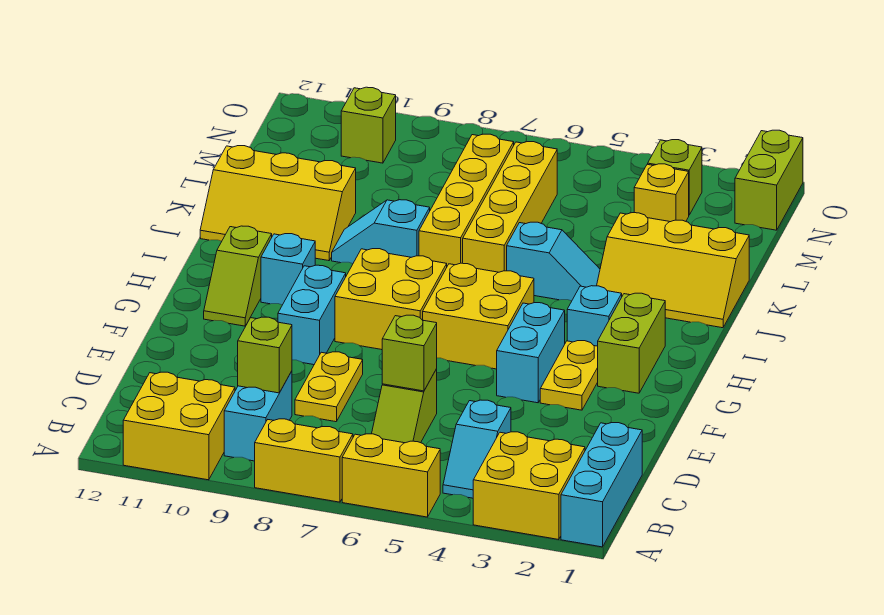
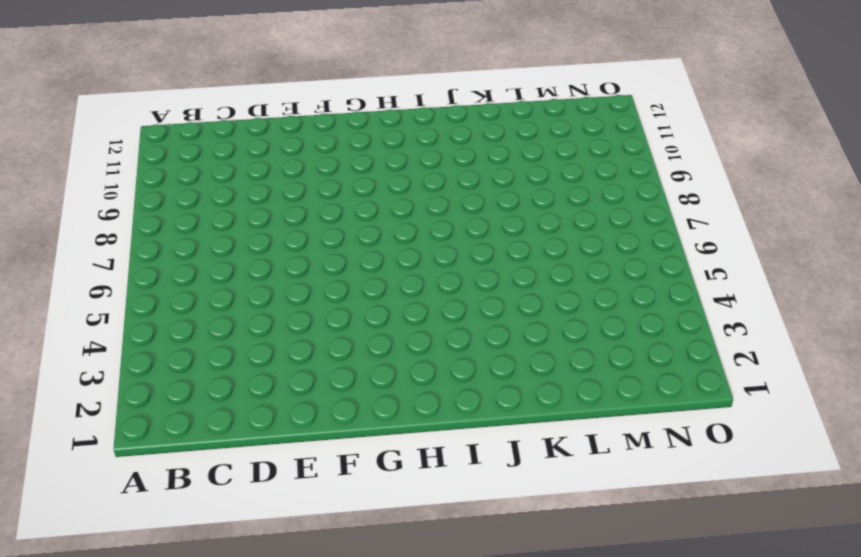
none -> cyan brick A1:C1 level 1
none -> yellow brick A2:B3 level 1
none -> yellow brick A5:A6 level 1
none -> yellow brick A7:A8 level 1

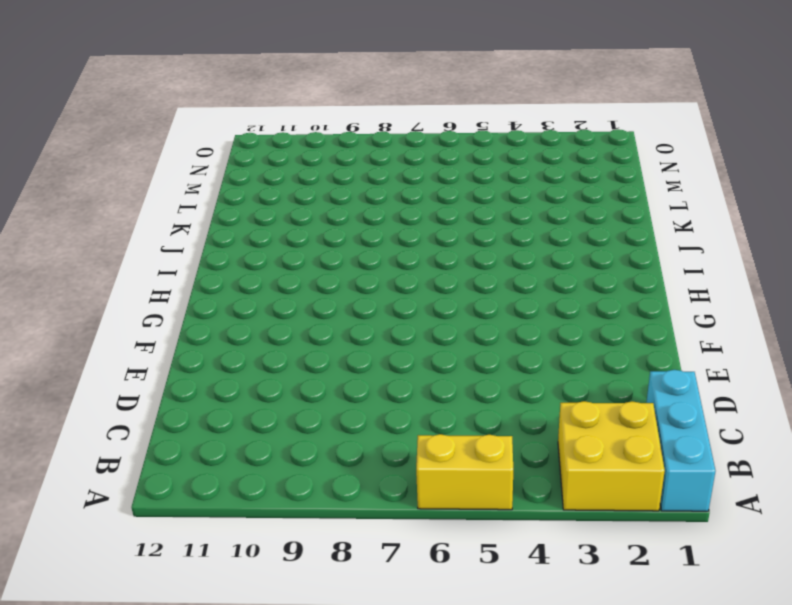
none -> yellow brick A7:A8 level 1
none -> yellow brick A10:B11 level 1
none -> cyan slope B4:C4 level 1 top C
none -> cyan brick B9:C9 level 1

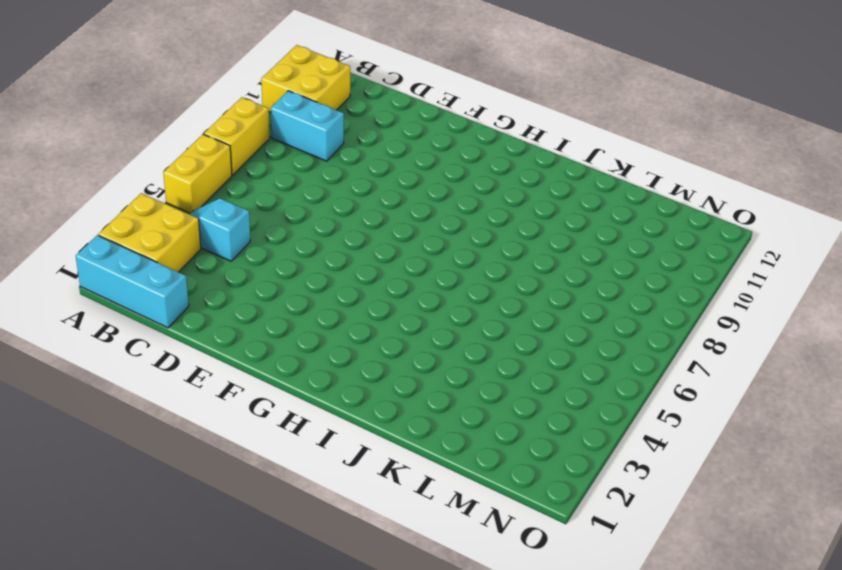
none -> lime slope C6:D6 level 1 top D
none -> yellow plate D8:E8 level 1
none -> yellow plate F3:G3 level 1
none -> cyan brick F4:G4 level 1

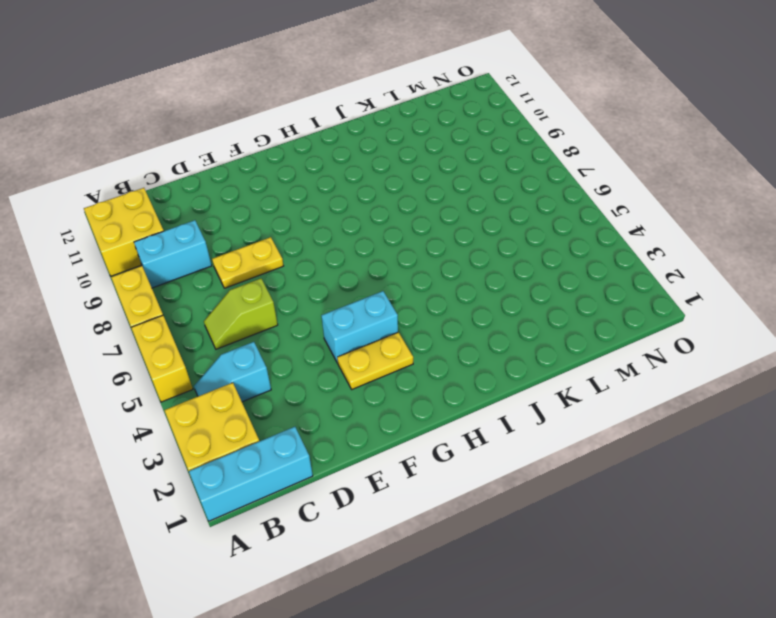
none -> cyan brick F9:G9 level 1
none -> lime brick G2:H2 level 1
none -> yellow brick G5:H6 level 1
none -> yellow brick G7:H8 level 1

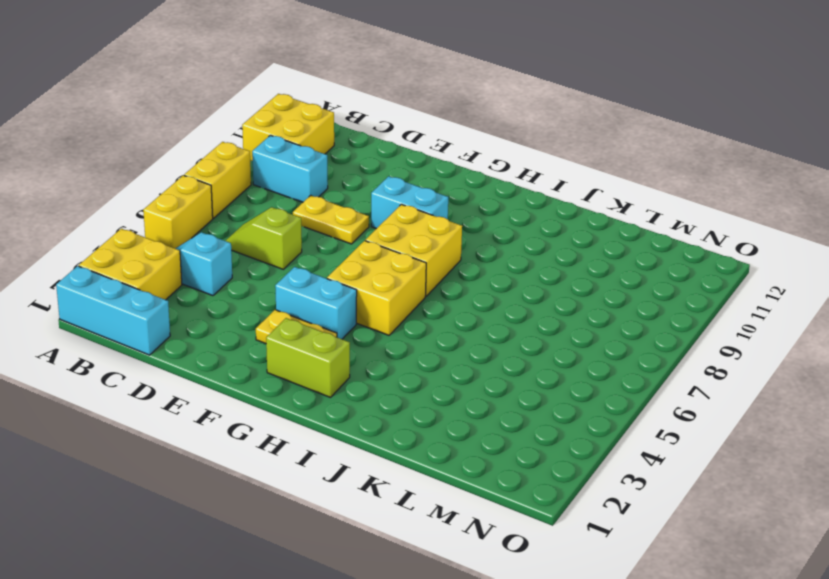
none -> lime slope G11:H11 level 1 top H
none -> cyan brick H3 level 1
none -> cyan brick H10 level 1
none -> yellow slope J1:K3 level 1 top K

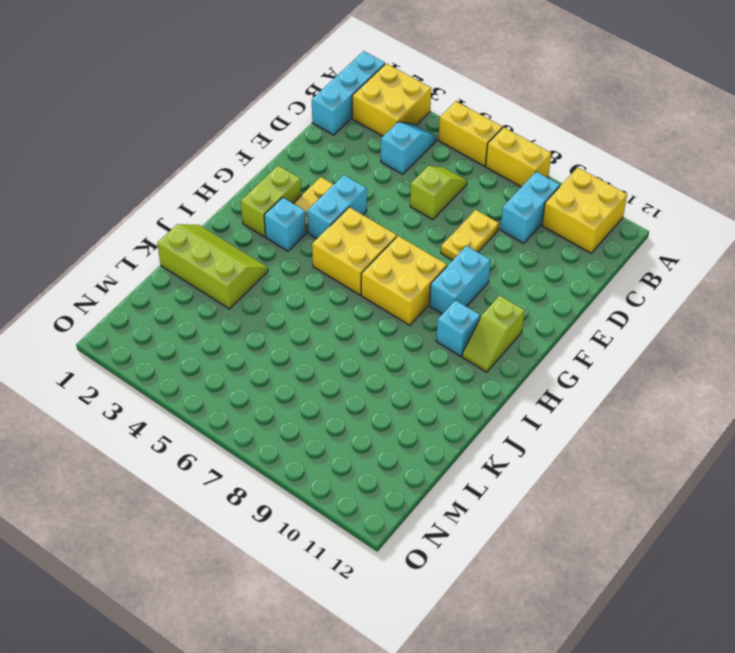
lime slope G11:H11 level 1 top G -> lime slope G11:H11 level 1 top H
lime slope J1:K3 level 1 top K -> yellow slope J1:K3 level 1 top K
none -> cyan slope J4:J5 level 1 top 5
none -> yellow brick J6:M6 level 1
none -> yellow brick J7:M7 level 1
none -> cyan slope J8:J9 level 1 top 8

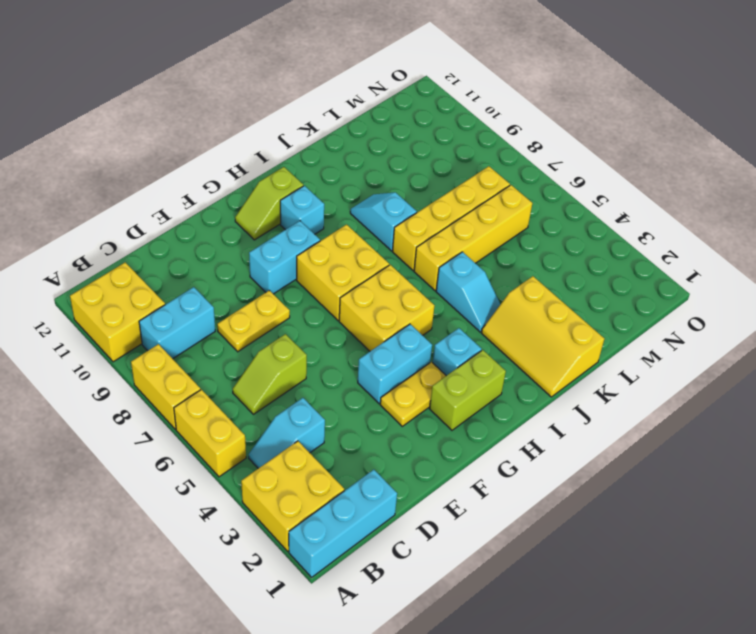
none -> yellow slope J10:K12 level 1 top K
none -> yellow brick M3 level 1
none -> lime brick N1:O1 level 1
none -> lime brick N3 level 1

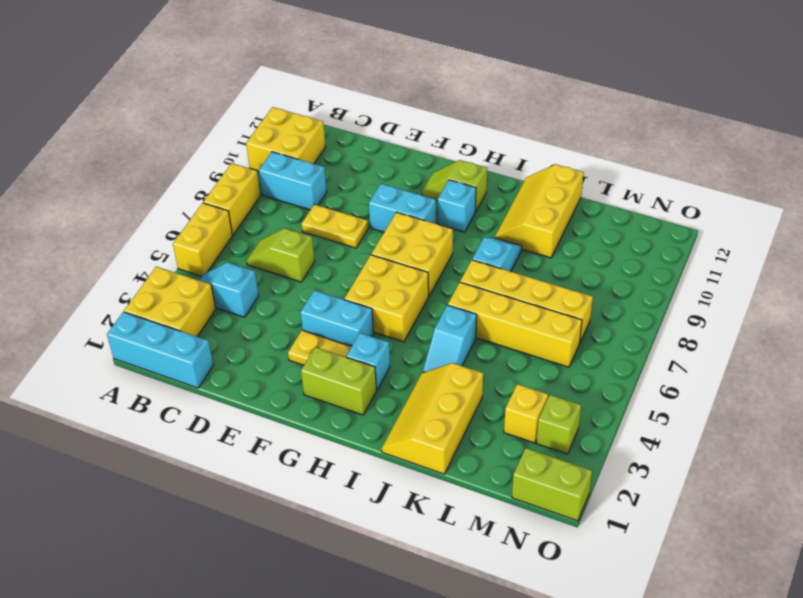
none -> lime brick N10 level 1
none -> lime brick C9 level 2
none -> lime brick D6 level 2

